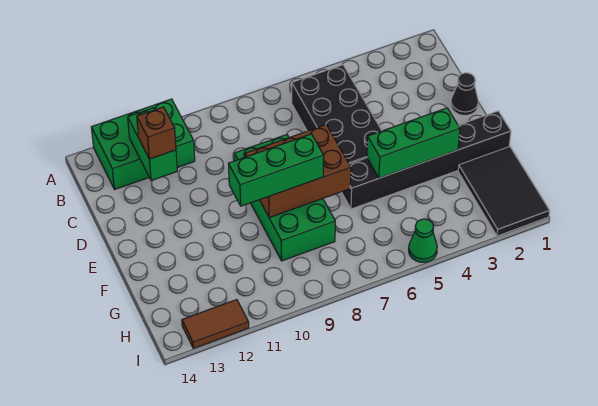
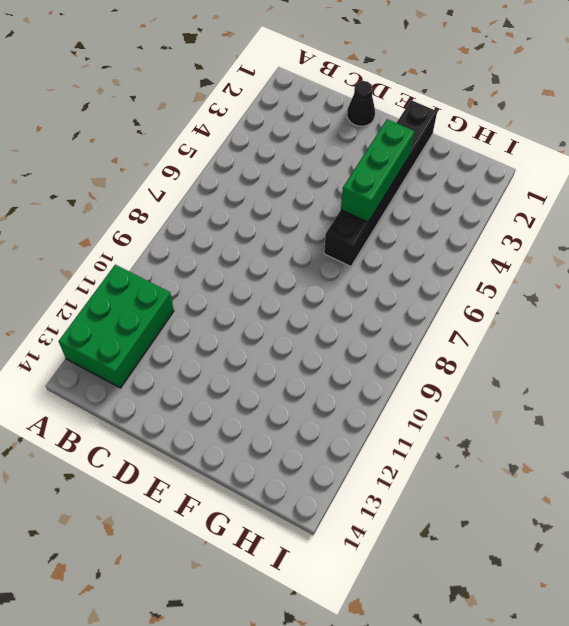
none -> black brick B5:E6 level 1
none -> green brick D8:G9 level 1
none -> black tile G1:I2 level 1

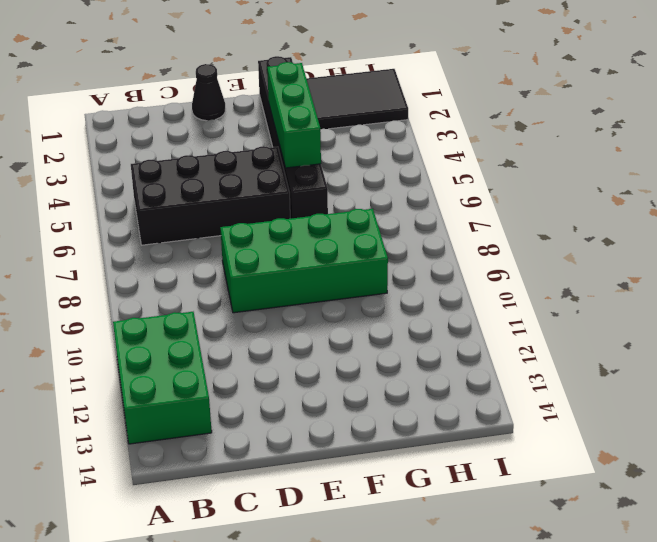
none -> green cone I5 level 1
none -> brown tile I12:I13 level 1
none -> green brick B12:C12 level 2

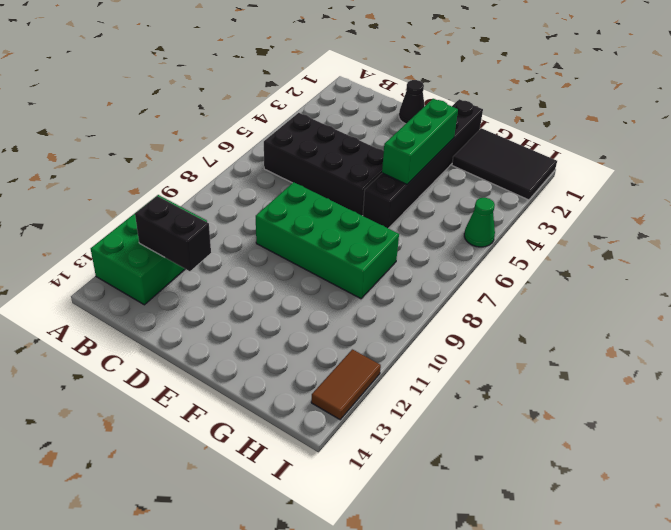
black brick B12:C12 level 2 -> green brick B12:C12 level 2
none -> brown brick E7:F9 level 2
none -> brown brick C12 level 3
none -> green brick F8:F10 level 3

